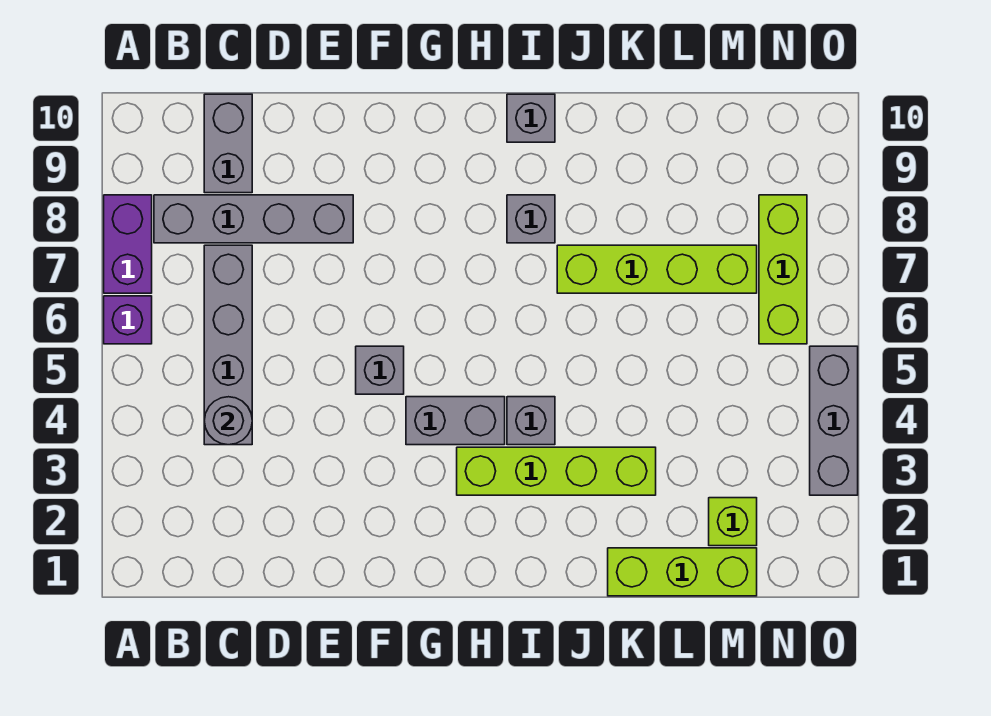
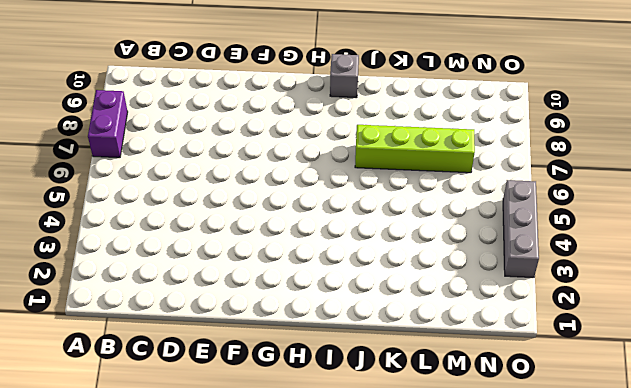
none -> purple brick A6 level 1
none -> grey brick B8:E8 level 1
none -> grey brick C4:C7 level 1

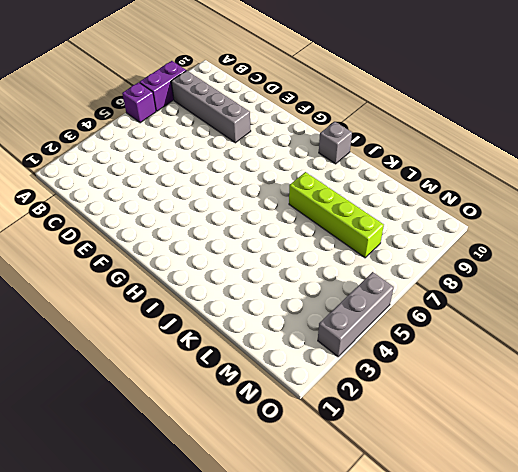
none -> grey brick C4:C7 level 1
none -> grey brick C9:C10 level 1
none -> grey brick F5 level 1

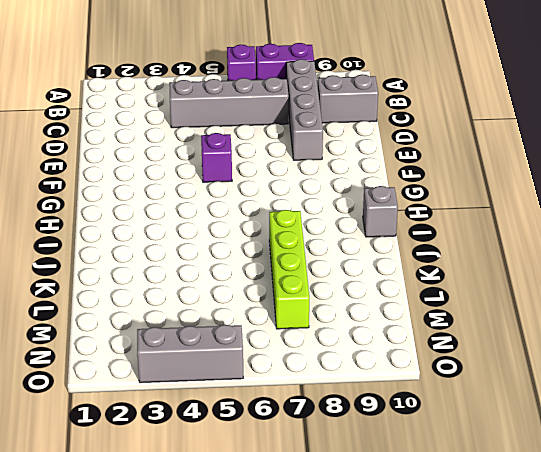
purple brick F5 level 1 -> grey brick F5 level 1
none -> grey brick G4:H4 level 1
none -> lime brick H3:K3 level 1
none -> grey brick I4 level 1

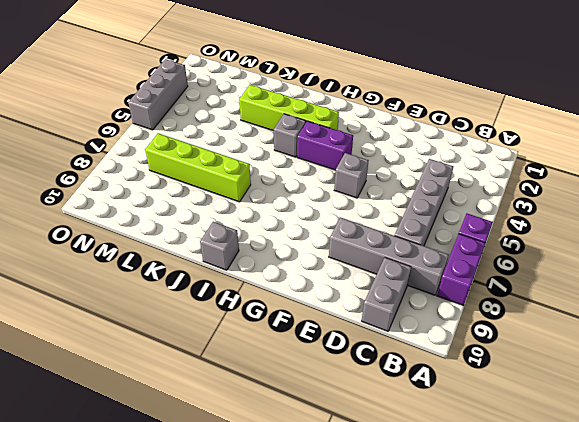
purple brick G4:H4 level 1 -> grey brick G4:H4 level 1
none -> grey brick I8 level 1
none -> lime brick K1:M1 level 1
none -> lime brick M2 level 1

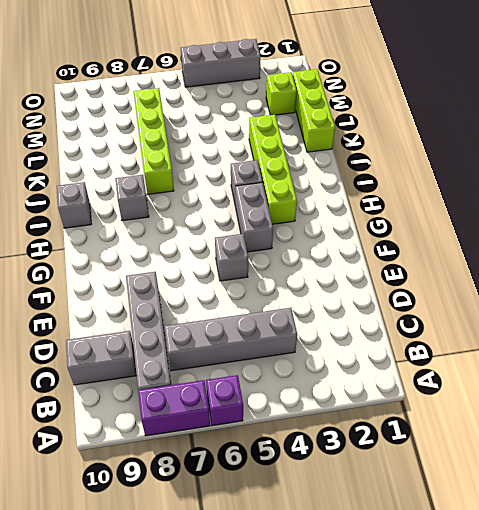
none -> lime brick N6:N8 level 1
none -> grey round brick C4 level 2

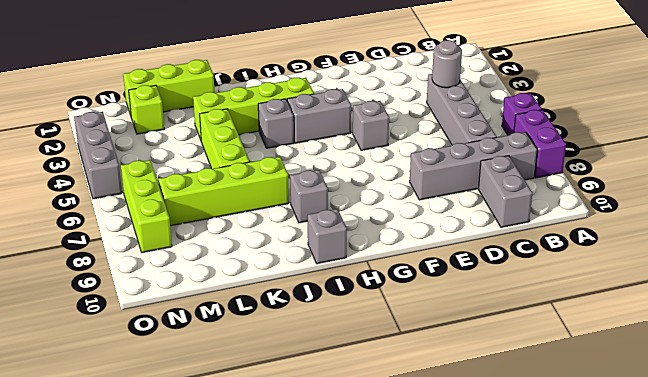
lime brick K4:K6 level 1 -> none

